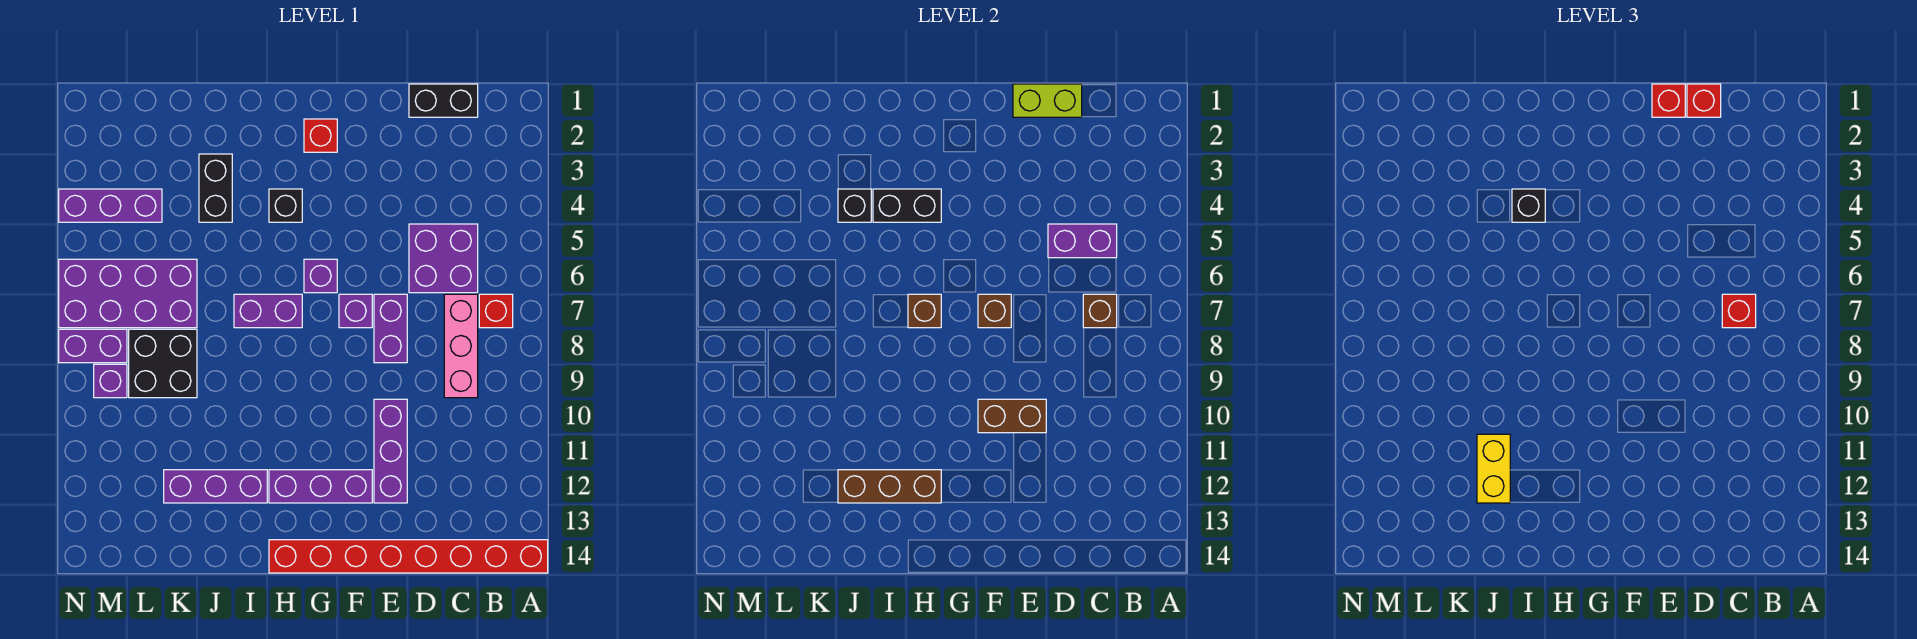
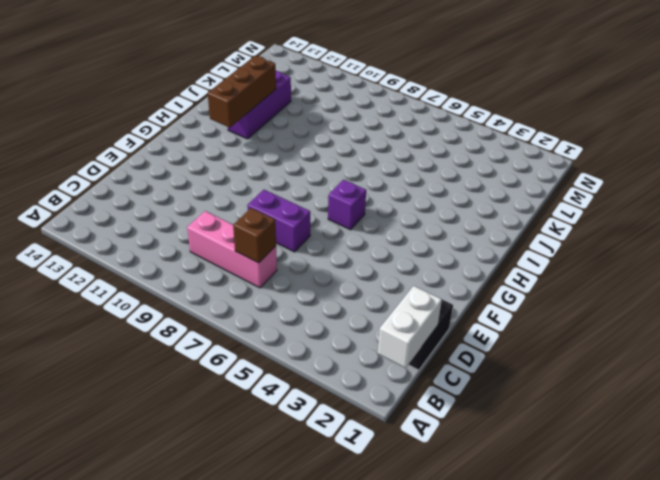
white brick B1:C1 level 2 -> none
none -> red brick A14:H14 level 1
none -> red brick B7 level 1
none -> purple brick C5:D6 level 1
none -> purple brick E10:E12 level 1

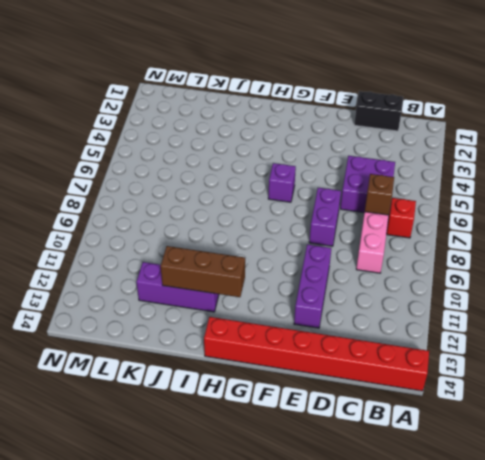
none -> purple brick F7 level 1
none -> purple brick F12:H12 level 1
none -> red brick G2 level 1
none -> black brick H4 level 1

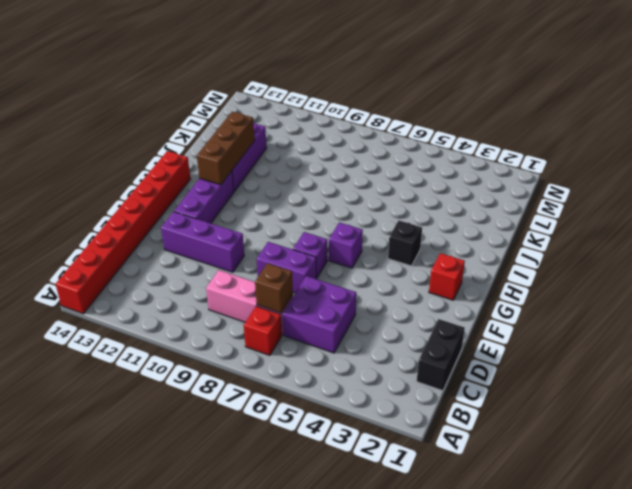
none -> purple brick H7:I7 level 1
none -> black brick J3:J4 level 1
none -> purple brick K6:N7 level 1
none -> black brick K8:L9 level 1

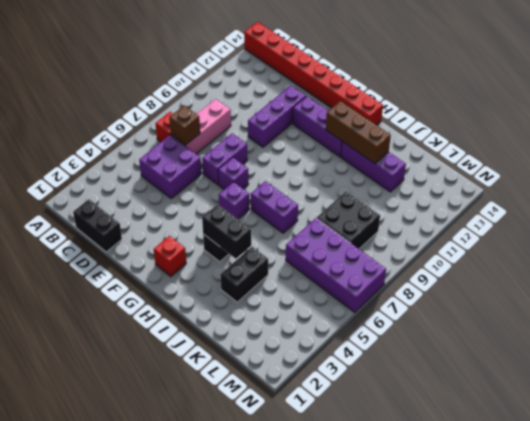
none -> purple brick L4:N4 level 1
none -> purple brick M8:N8 level 1
none -> purple brick M9 level 1
none -> purple brick C5:D5 level 2

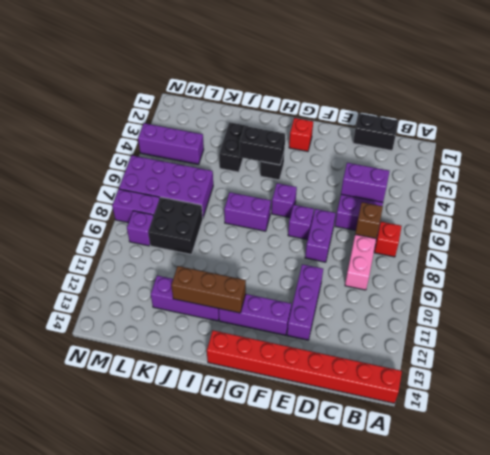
none -> lime brick D1:E1 level 2
none -> brown brick E10:F10 level 2
none -> brown brick F7 level 2
none -> brown brick H7 level 2

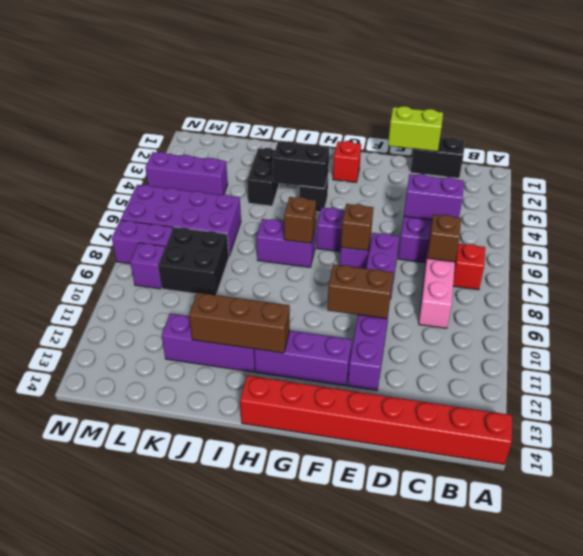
none -> black brick J4 level 2
none -> red brick C7 level 3
none -> red brick D1 level 3
none -> red brick E1 level 3

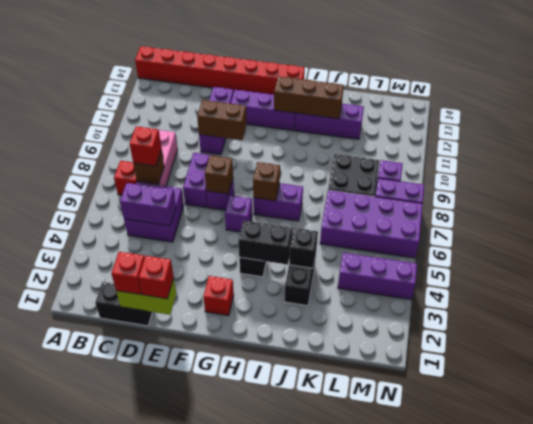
none -> black brick I4 level 3
none -> yellow brick J11:J12 level 3

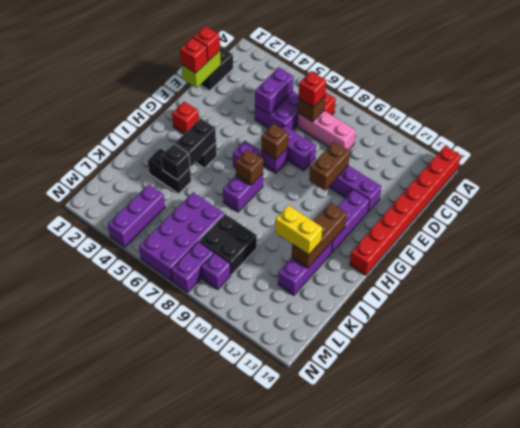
none -> black brick I4 level 3

